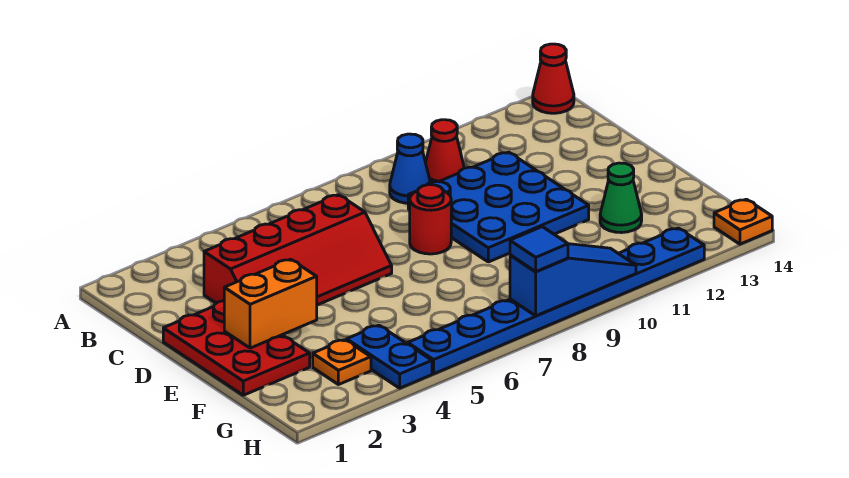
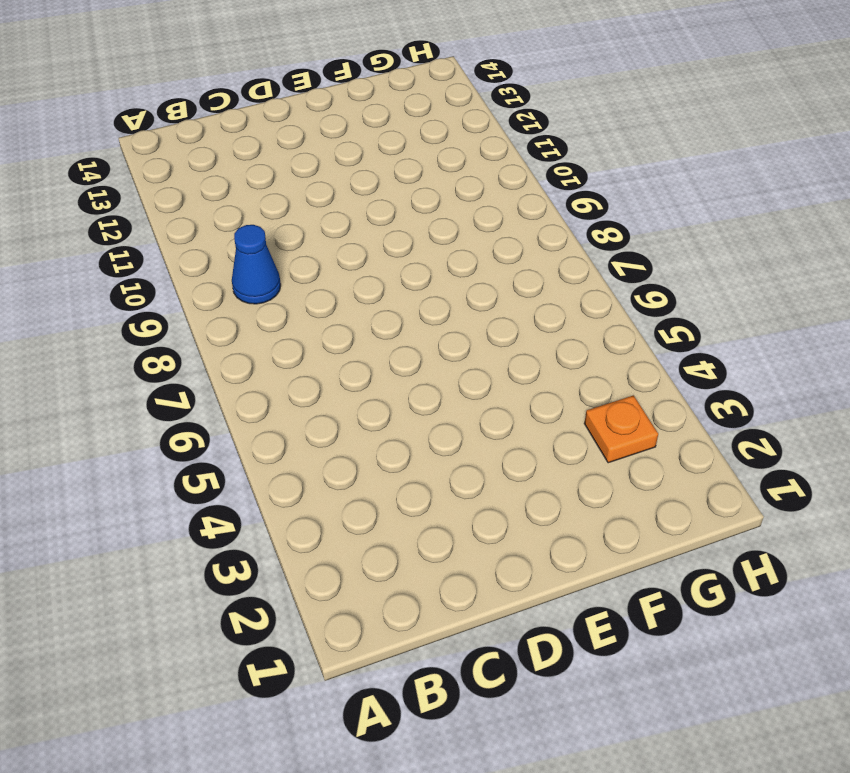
none -> red cone A14 level 1
none -> red cone B10 level 1
none -> red slope C3:D6 level 1 top C

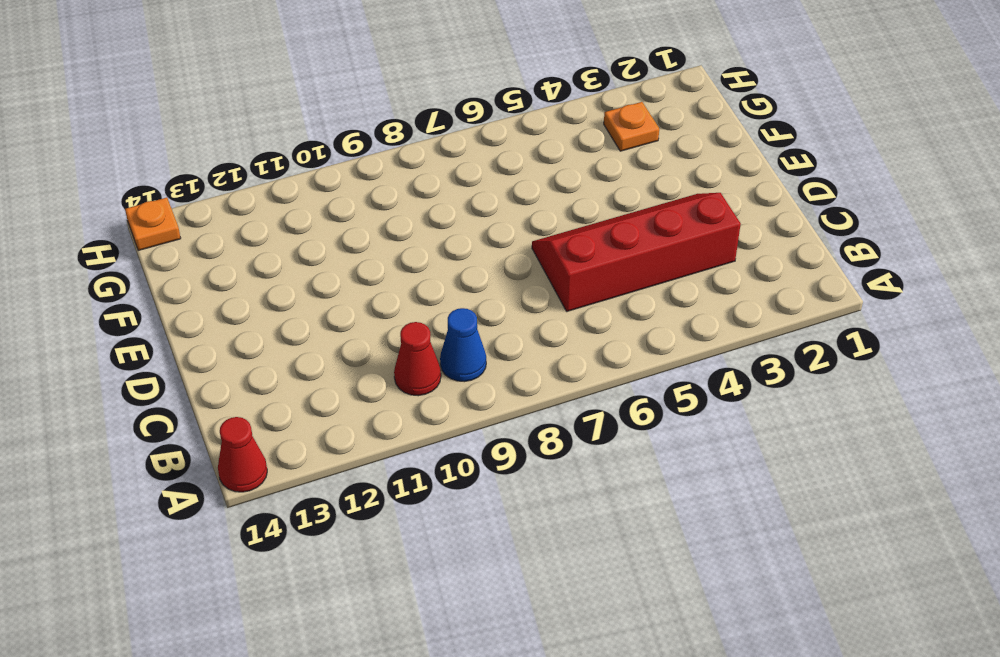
none -> blue plate C9:E11 level 1
none -> red plate D1:F2 level 1
none -> red round brick D8 level 1

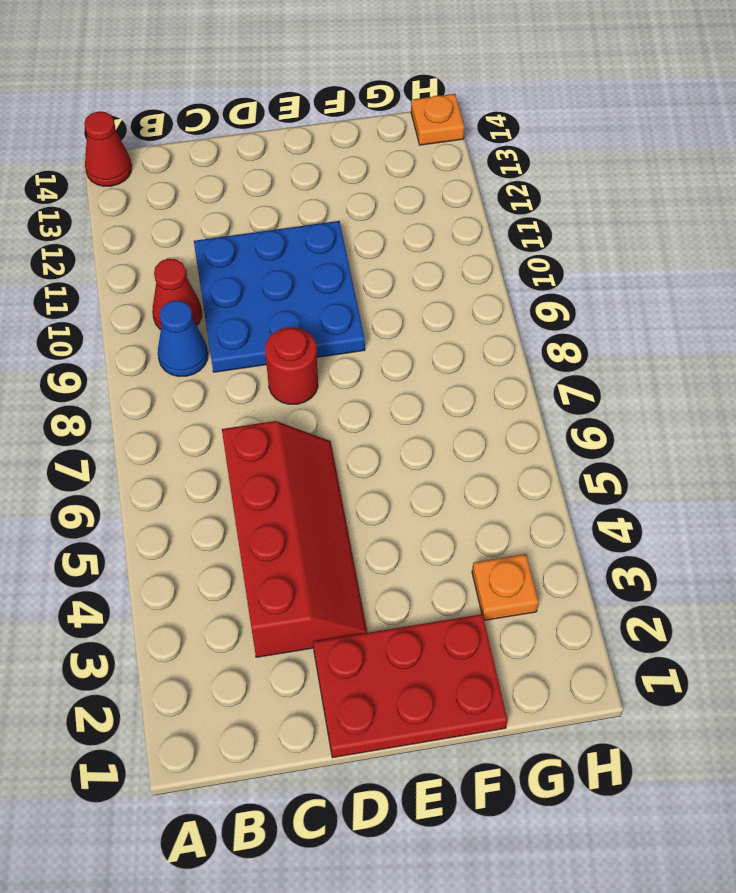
none -> green cone F12 level 1
none -> blue plate G4:H4 level 1
none -> blue plate H5:H12 level 1

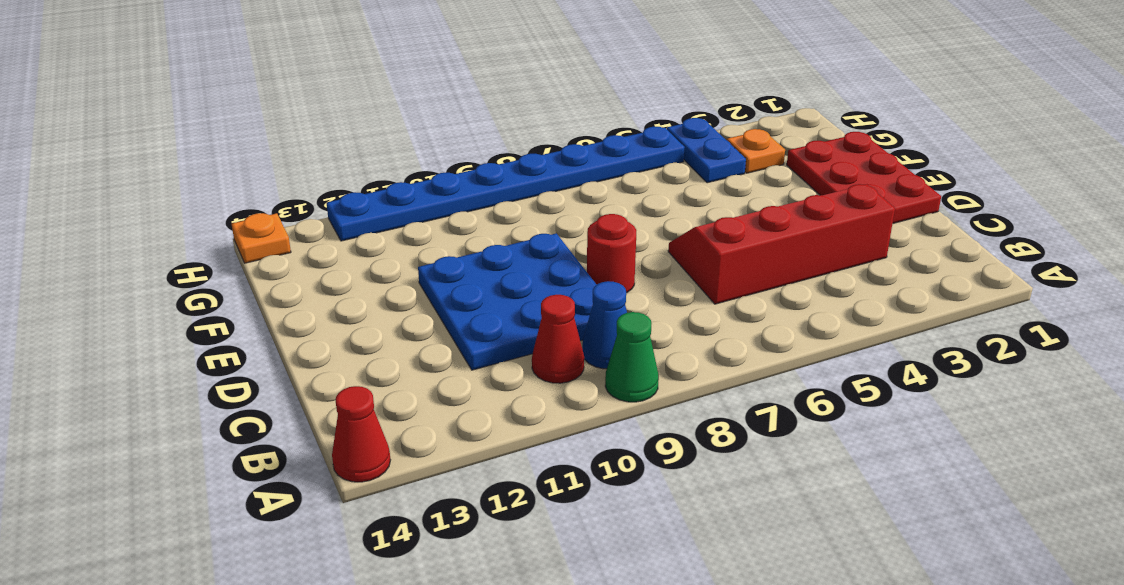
green cone A9 level 1 -> green cone F12 level 1
none -> orange brick E2:E3 level 2
none -> blue slope H8:H10 level 2 top 8
none -> blue tile H8 level 3

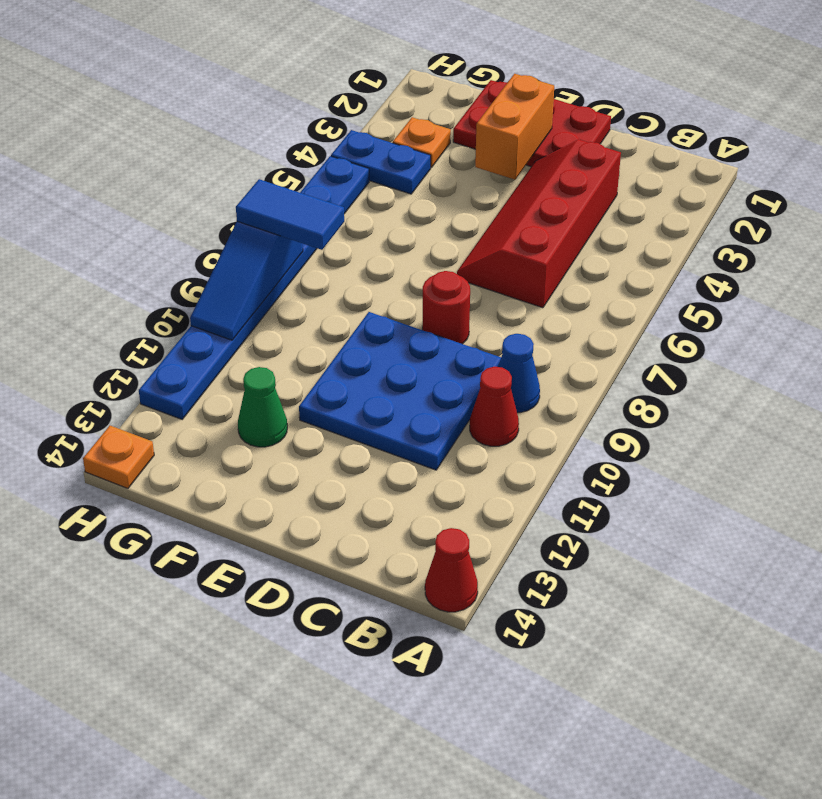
blue tile G8:H8 level 3 -> blue tile H8 level 3

